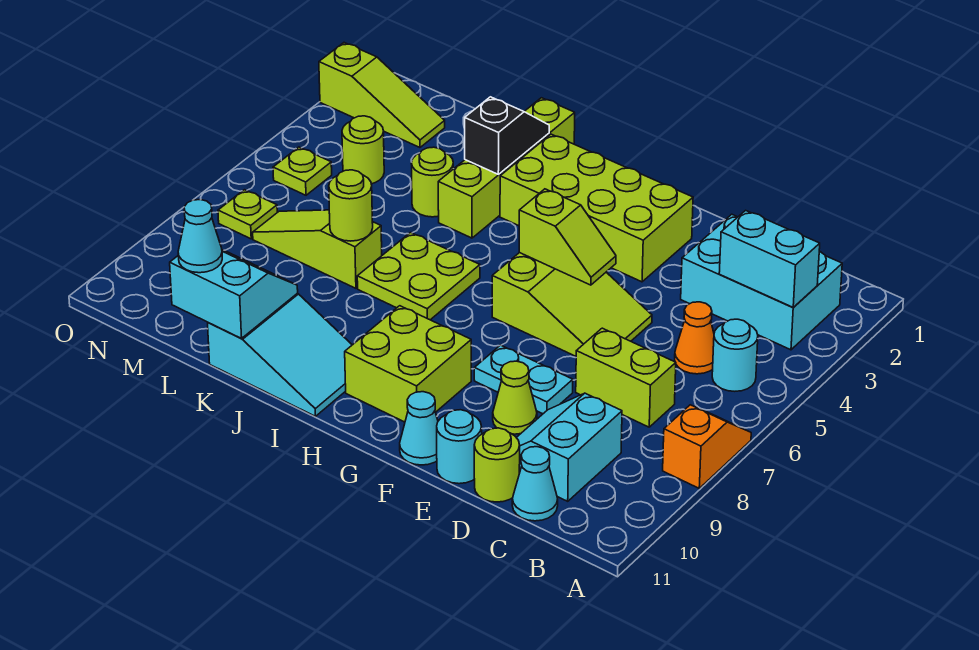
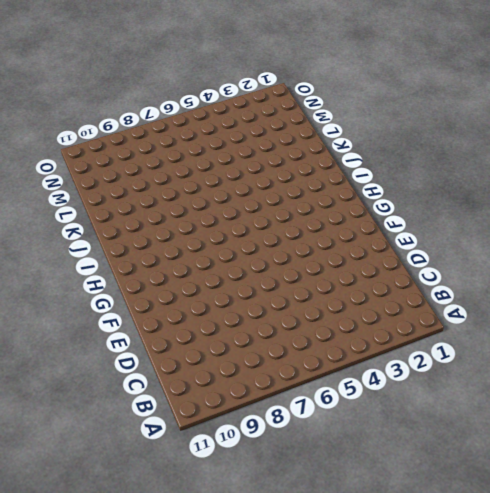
none -> orange slope A7:A8 level 1 top 8
none -> cyan brick B2:D3 level 1
none -> cyan round brick B5 level 1
none -> orange cone C5 level 1

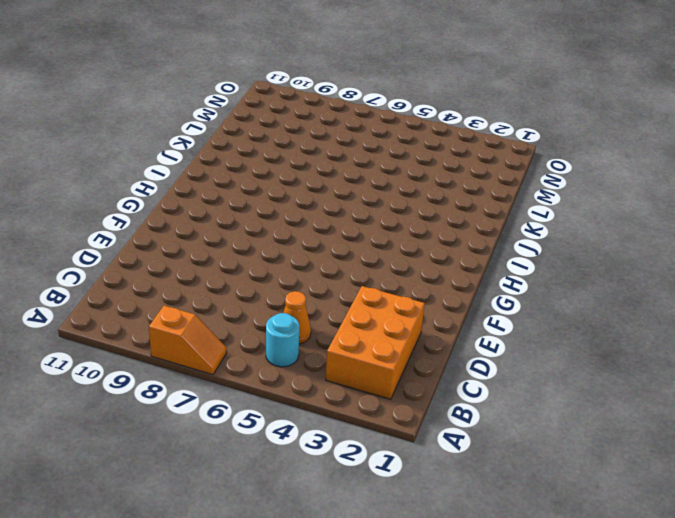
orange brick B2:D3 level 1 -> cyan brick B2:D3 level 1
none -> lime brick C7:D7 level 1
none -> cyan slope C9:D10 level 1 top C
none -> cyan cone C11 level 1
none -> lime round brick D11 level 1

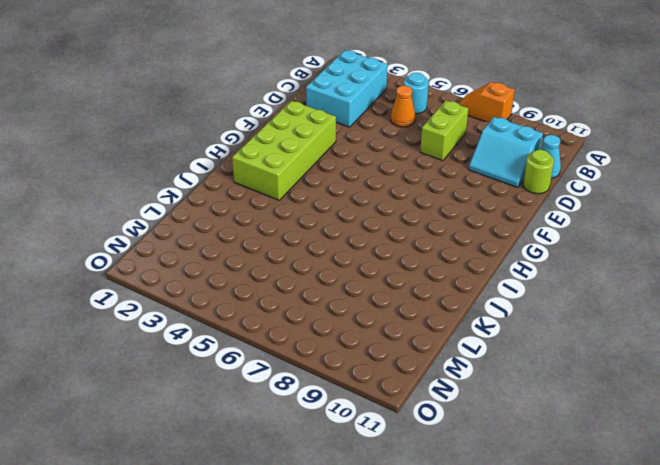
none -> lime slope E5:G6 level 1 top G
none -> cyan plate E8:F8 level 1
none -> lime cone E9 level 1
none -> cyan round brick E11 level 1

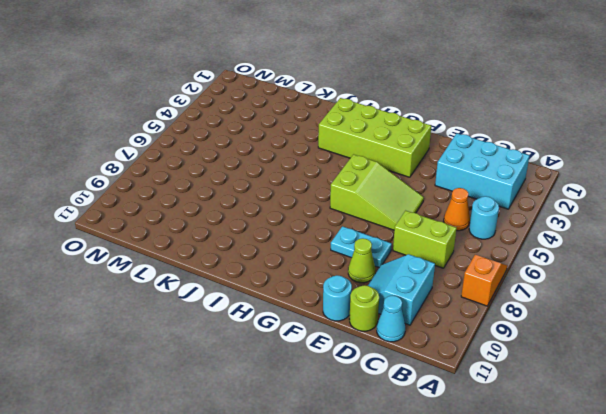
none -> cyan cone F11 level 1
none -> lime brick G9:H10 level 1
none -> lime plate I6:J7 level 1
none -> cyan slope I10:K11 level 1 top K

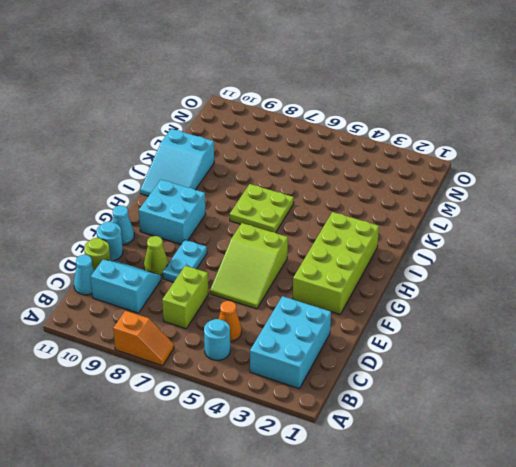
cyan brick G9:H10 level 1 -> lime brick G9:H10 level 1
none -> lime brick J1:J4 level 1
none -> lime round brick K4 level 1
none -> lime slope K7:M7 level 1 top K
none -> lime slope M2:O2 level 1 top O

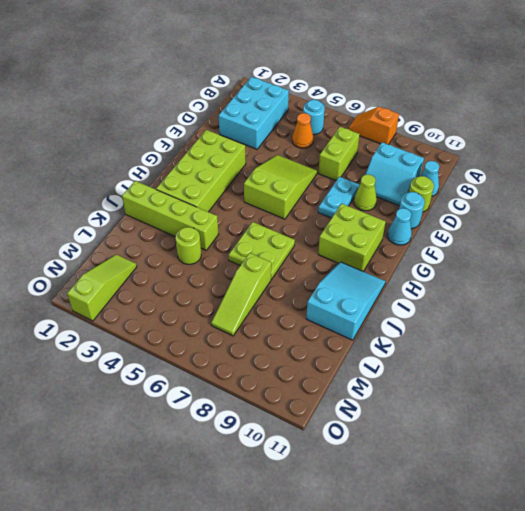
none -> lime round brick M4 level 1
none -> lime plate N5 level 1
none -> lime plate N7 level 1
none -> cyan brick B3:C3 level 2

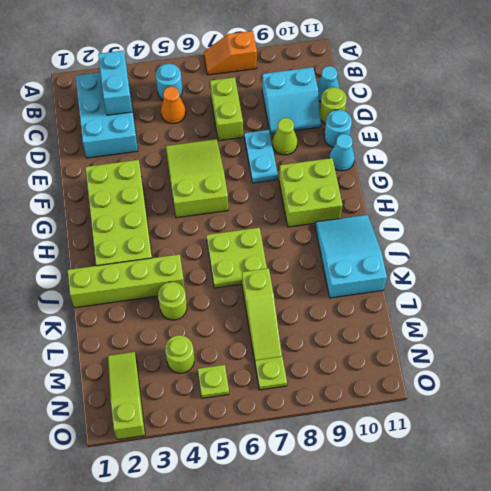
none -> lime slope F5:G5 level 2 top G
none -> black slope J2:J3 level 2 top 3
none -> lime round brick K7 level 2
none -> cyan slope K10:L11 level 2 top 11

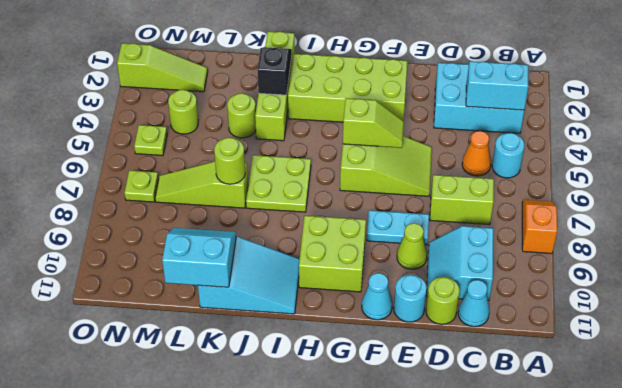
none -> cyan cone L11 level 3

